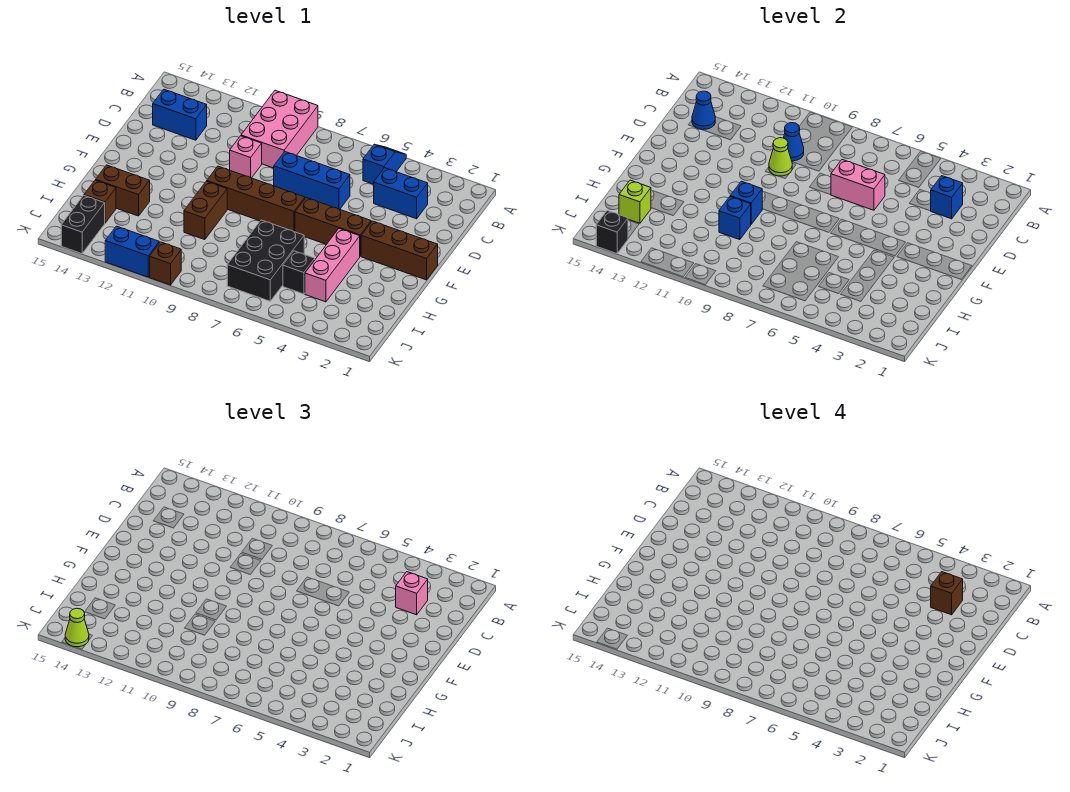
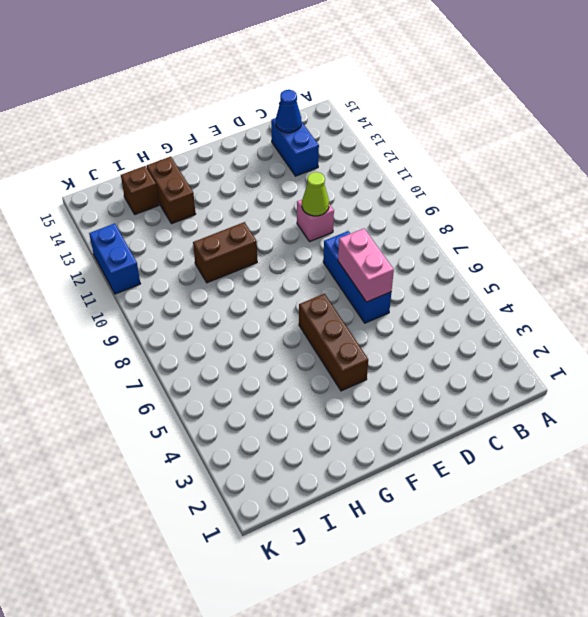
none -> blue slope A5:B5 level 1 top B
none -> pink brick A9:C10 level 1
none -> blue brick C3:C4 level 1
none -> brown brick F1:F3 level 1

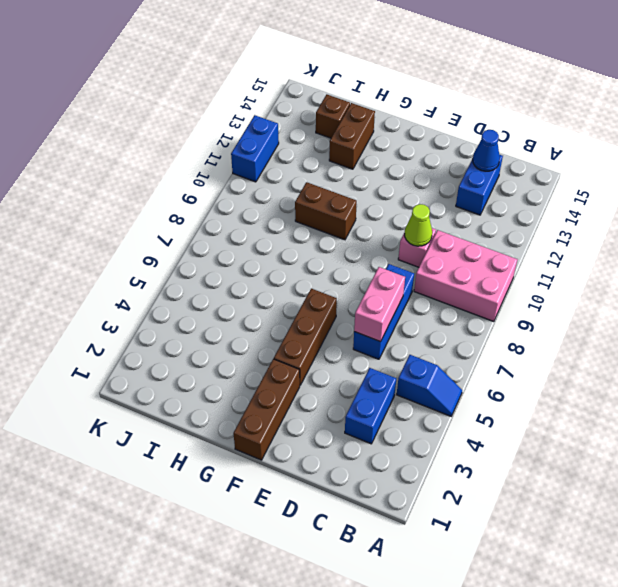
none -> brown brick F7:F10 level 1
none -> pink brick G4:I4 level 1
none -> black brick H6:J7 level 1
none -> black brick I5 level 1

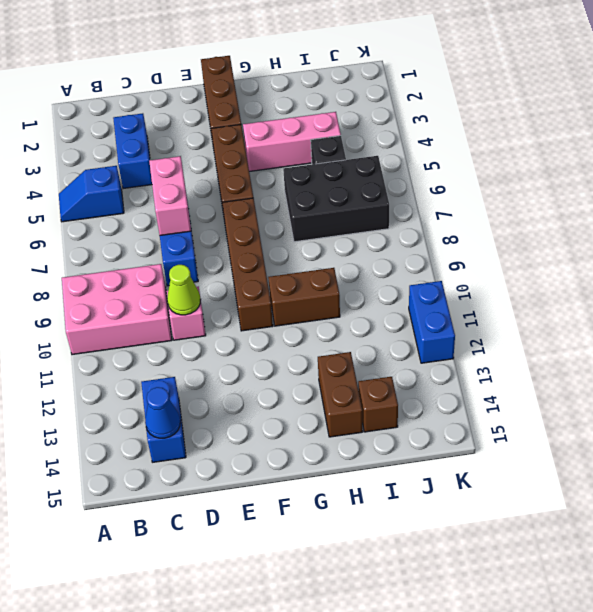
none -> black brick J14:K14 level 1
none -> brown brick K10 level 1
none -> blue brick C3 level 2
none -> blue cone C10 level 2

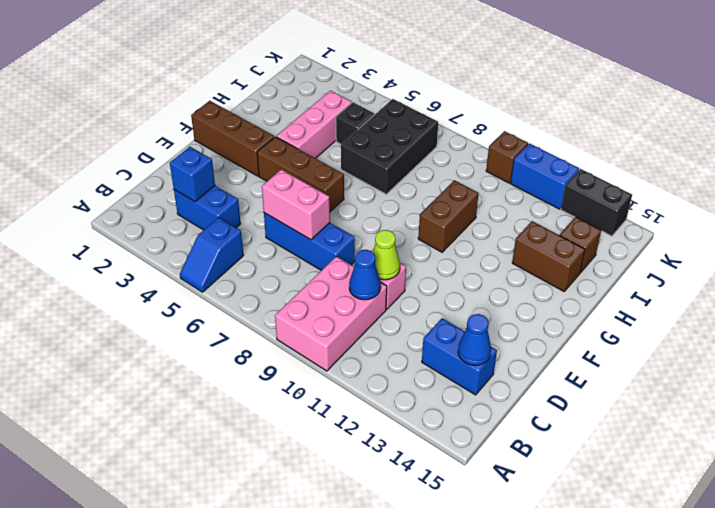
black brick K13:K14 level 1 -> black brick J14:K14 level 1
none -> brown brick F7:F10 level 1
none -> blue brick G10 level 2
none -> blue brick H10 level 2
none -> lime brick I14 level 2

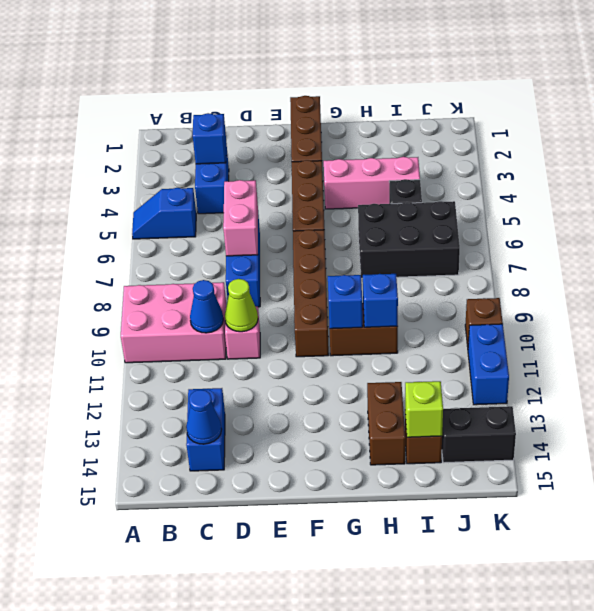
none -> black brick K14 level 2
none -> pink brick C3 level 3
none -> lime cone K14 level 3
none -> brown brick C3 level 4

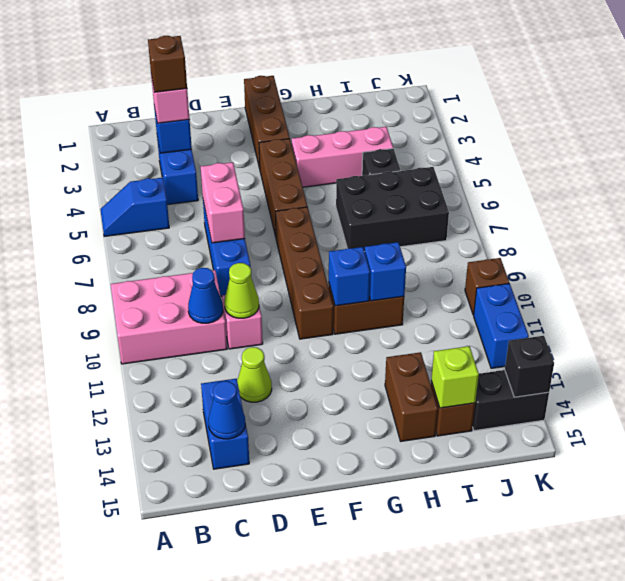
lime cone D12 level 1 -> lime cone K14 level 3

